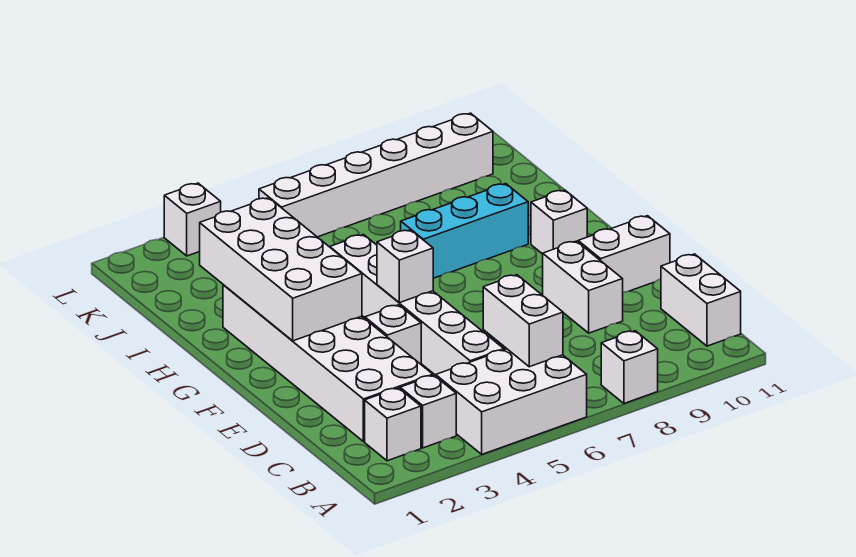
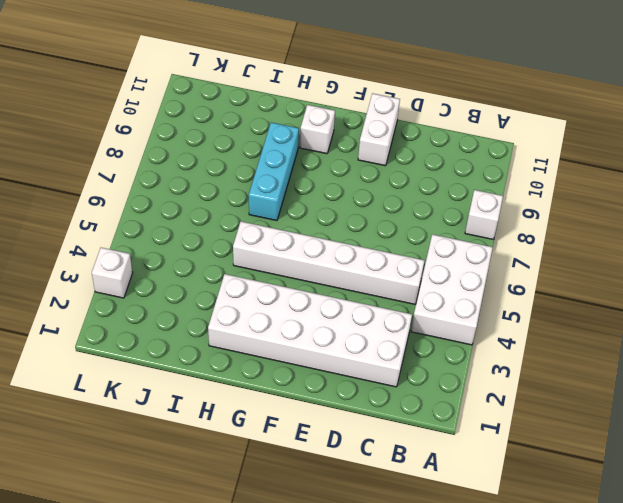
none -> white brick B2 level 1
none -> white brick B3 level 1
none -> white brick B11:C11 level 1

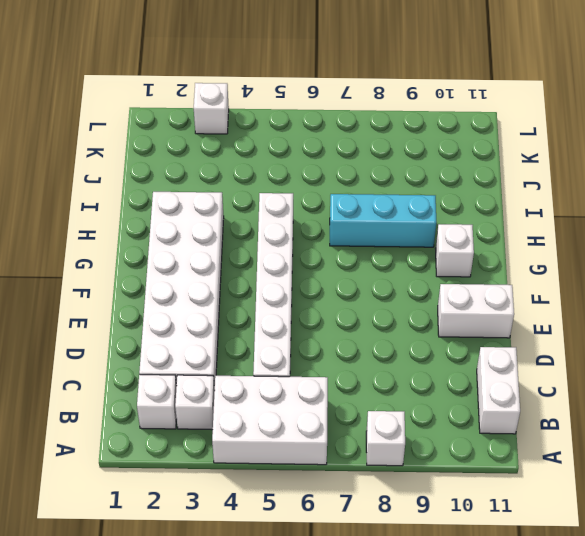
none -> white brick D9:E9 level 1
none -> white brick E4 level 1
none -> white brick K5:K10 level 1

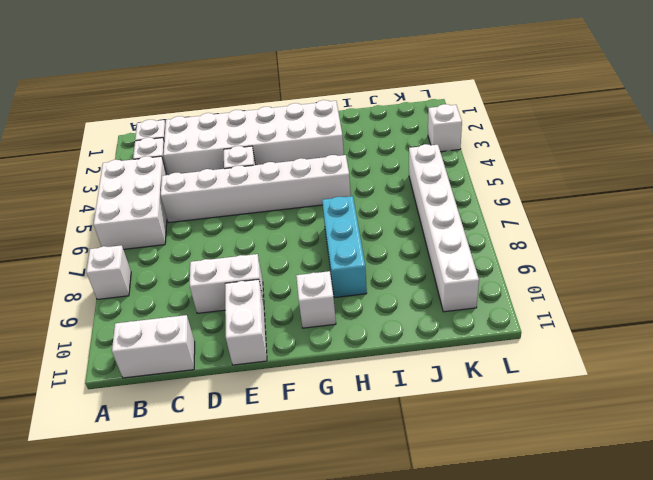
none -> white brick B6:C6 level 2
none -> white brick F2:I3 level 2
none -> white brick F5 level 2

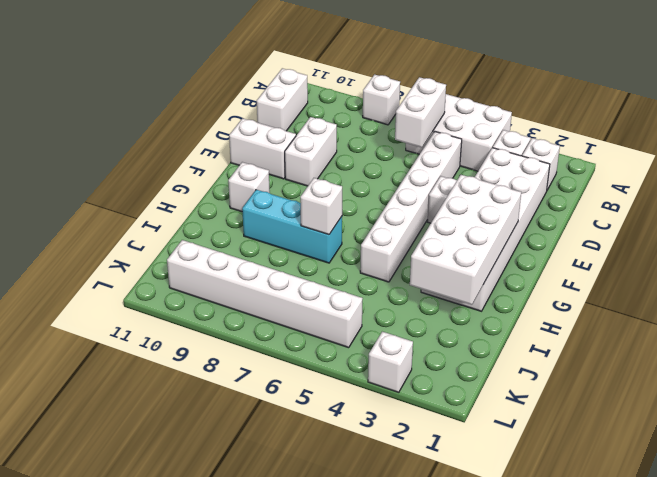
white brick H7 level 2 -> white brick F5 level 2

